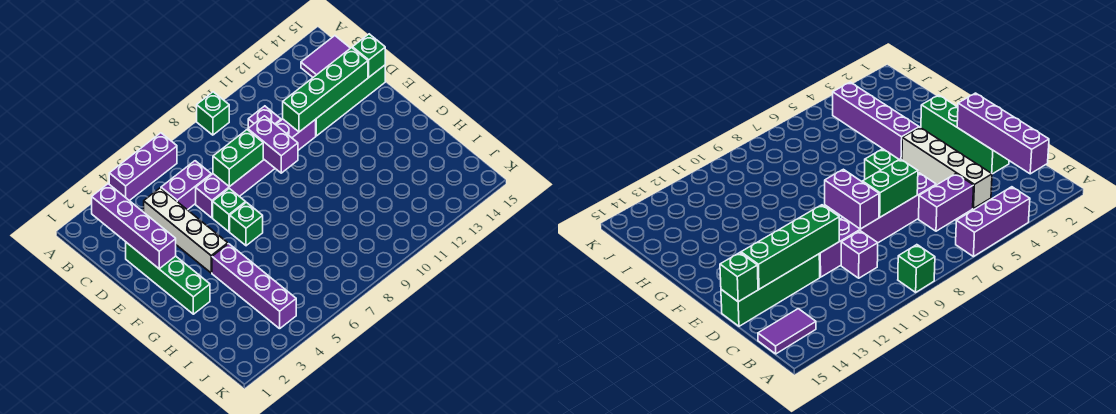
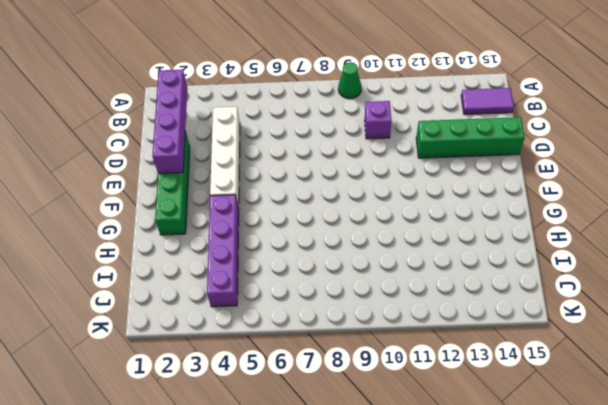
green cone A9 level 1 -> green brick A9 level 1
none -> purple brick A4:A6 level 1
none -> purple brick C5:C6 level 1
none -> purple brick D6:D11 level 1

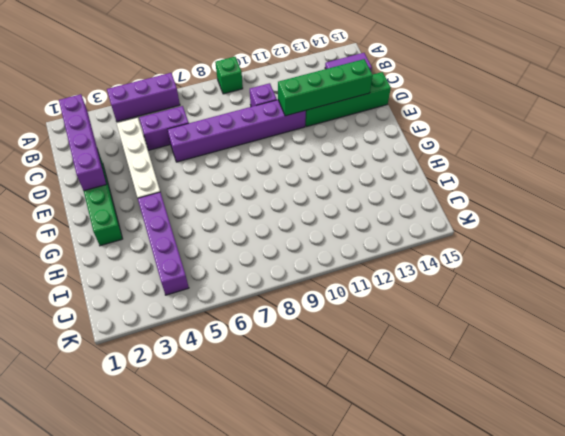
none -> green brick E6 level 1
none -> green brick F6 level 1
none -> green brick D7:D8 level 2

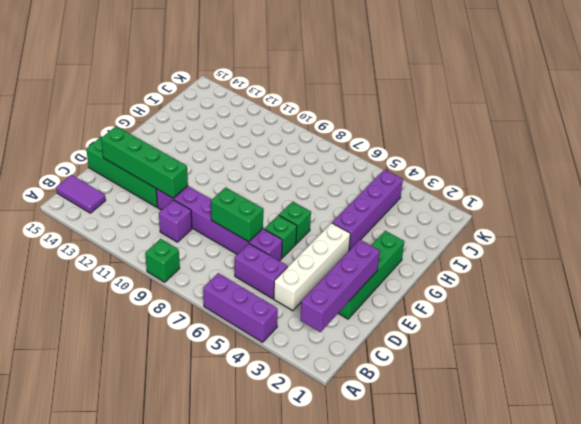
none -> purple brick D9:E9 level 2
none -> green brick D15 level 2

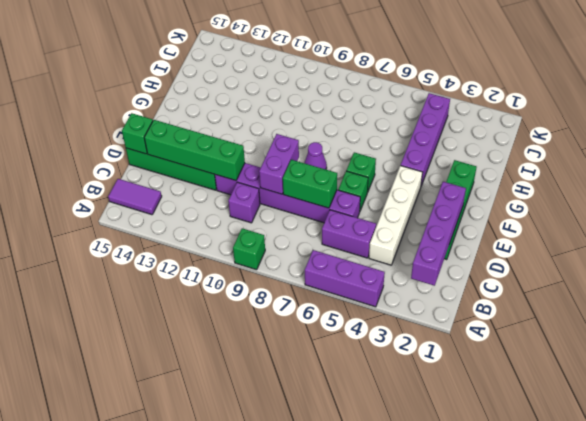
purple cone F8 level 1 -> none

